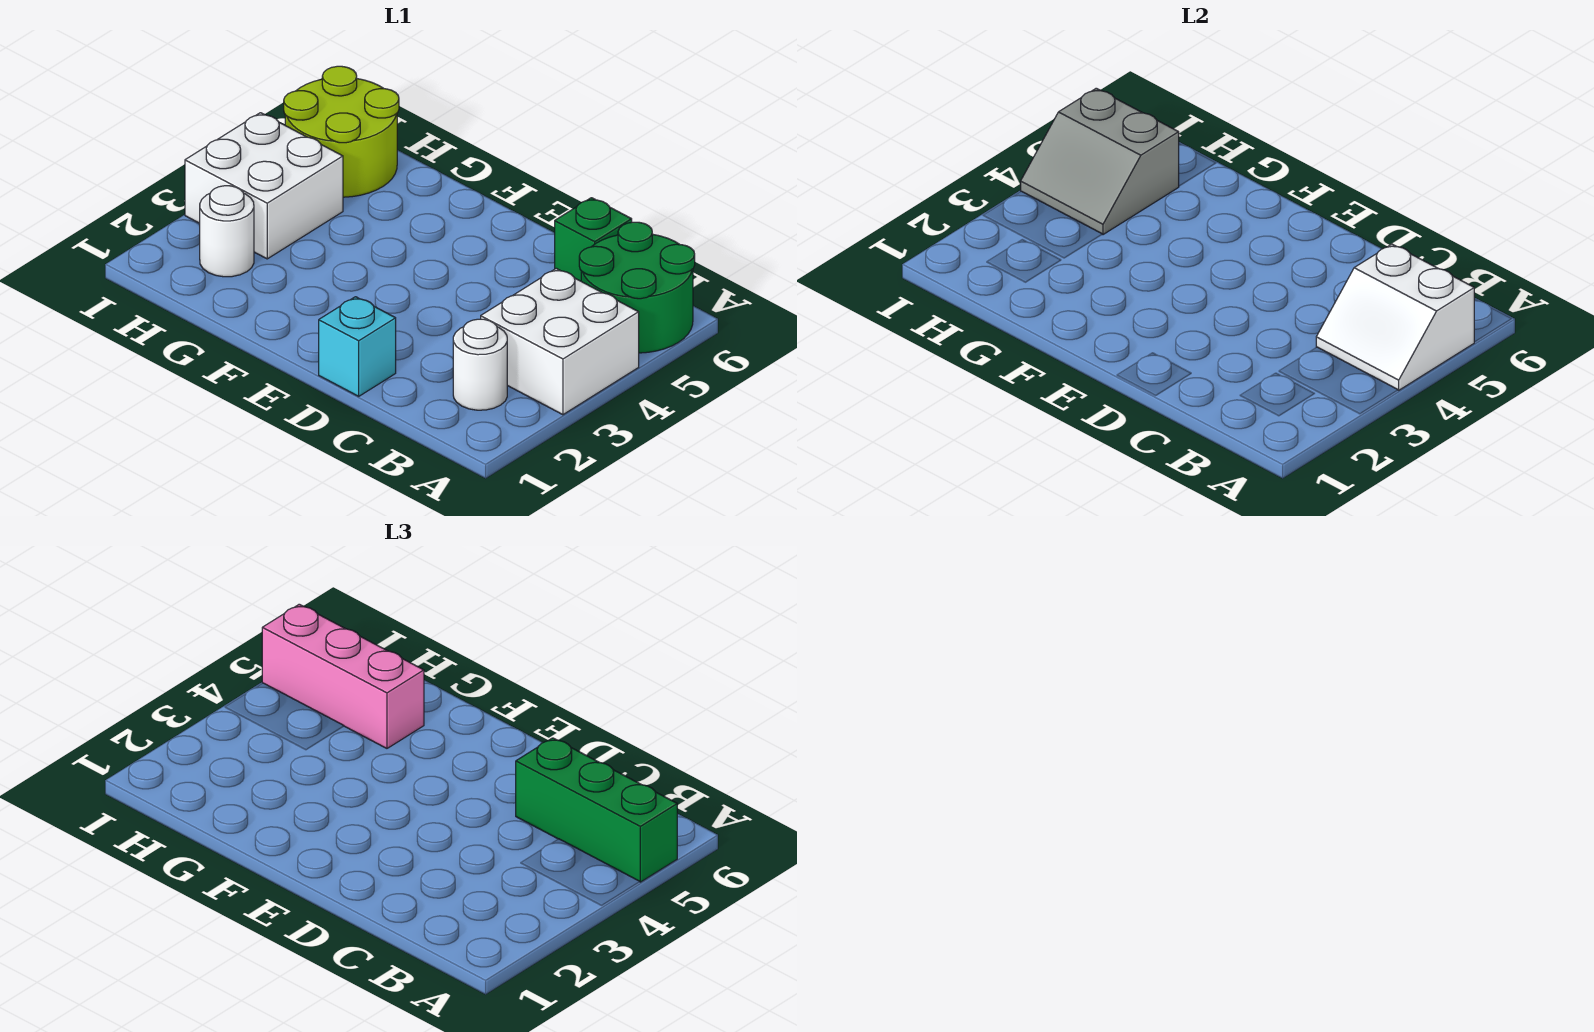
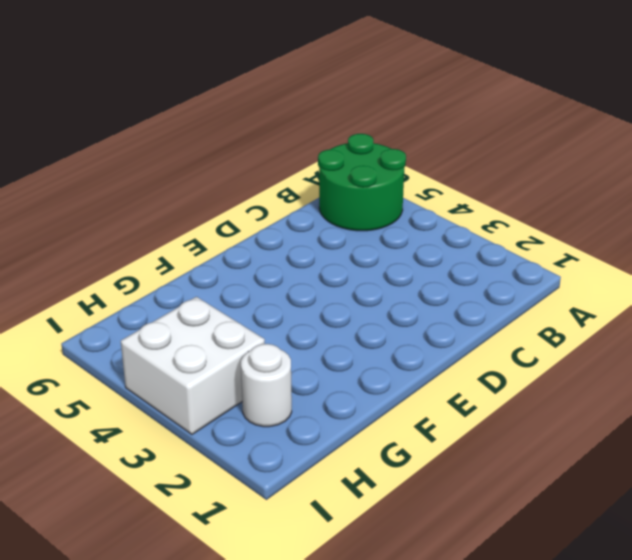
none -> white brick A3:B4 level 1
none -> white round brick B2 level 1
none -> green brick C6 level 1

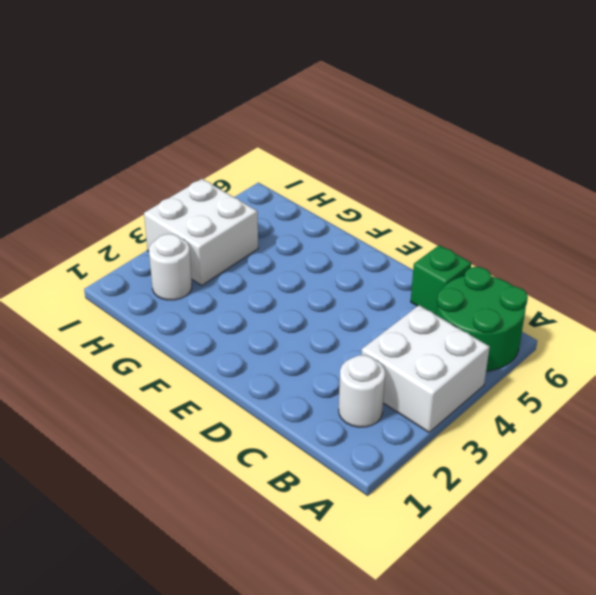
none -> cyan brick D1 level 1
none -> lime round brick H5:I6 level 1
none -> white slope A4:B5 level 2 top 5

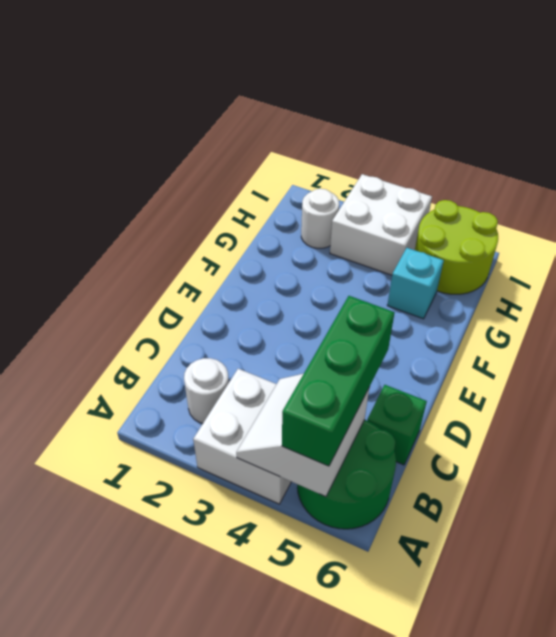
cyan brick G5 level 1 -> cyan brick D1 level 1
none -> grey slope H4:I5 level 2 top 5
none -> pink brick G5:I5 level 3

